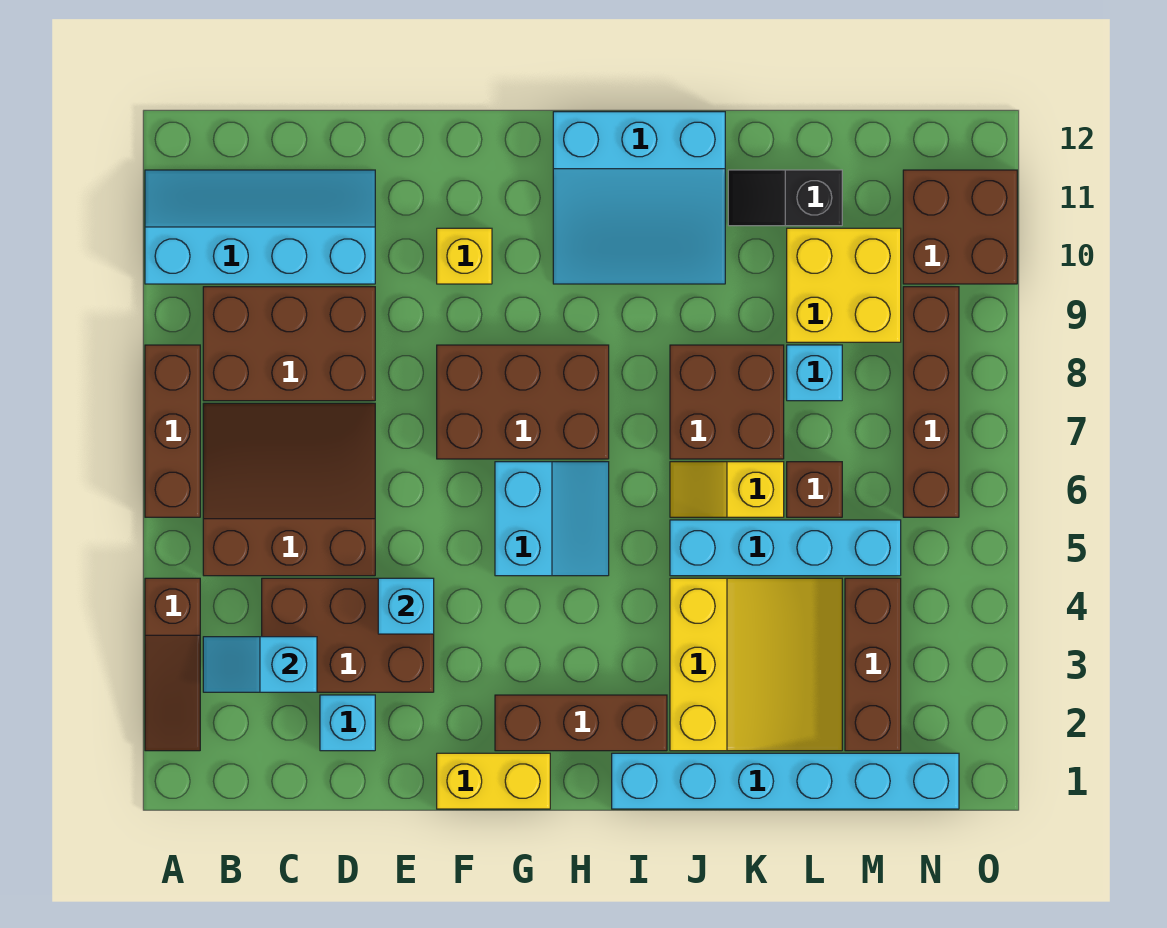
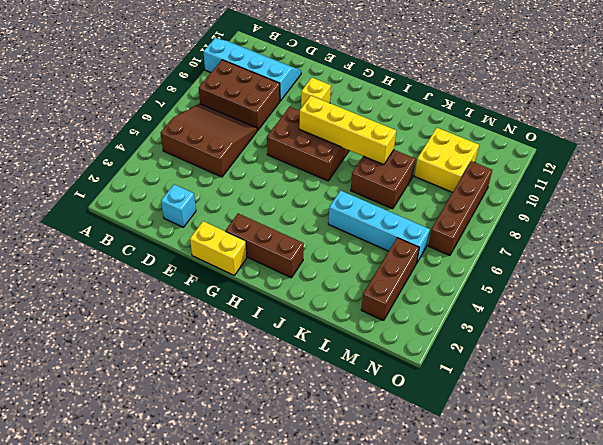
yellow brick G8:J8 level 2 -> none
none -> brown slope A2:A4 level 1 top 4
none -> brown brick A6:A8 level 1
none -> brown brick C3:E4 level 1

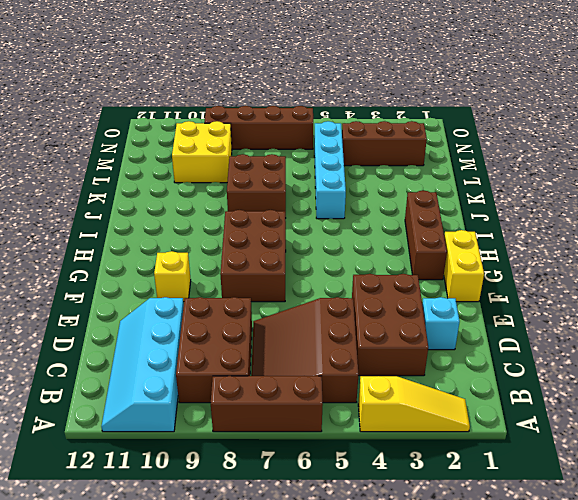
yellow slope A2:A4 level 1 top 4 -> brown slope A2:A4 level 1 top 4
none -> cyan slope G5:H6 level 1 top G
none -> cyan slope H10:J12 level 1 top 12
none -> cyan brick I1:N1 level 1

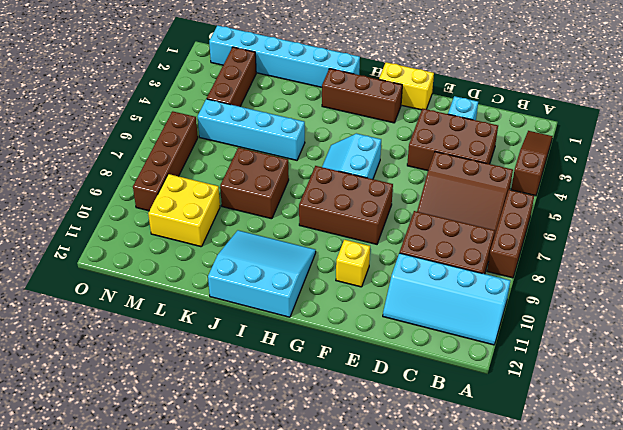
none -> yellow slope J2:L4 level 1 top J
none -> yellow slope J6:K6 level 1 top K
none -> black slope K11:L11 level 1 top L

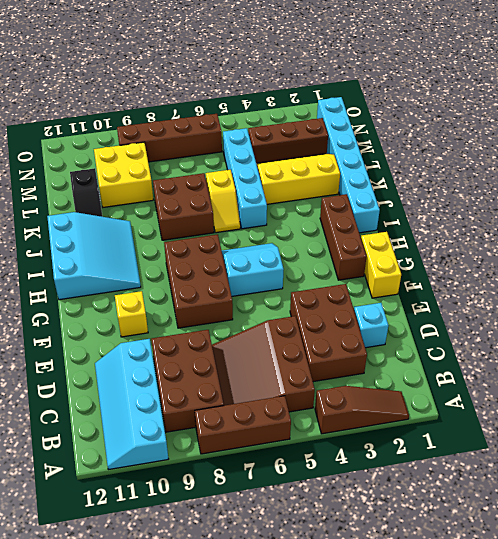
yellow slope K2:L4 level 1 top K -> yellow slope J2:L4 level 1 top J
none -> brown brick L6 level 1
none -> cyan brick L8 level 1
none -> brown brick N10:O11 level 1

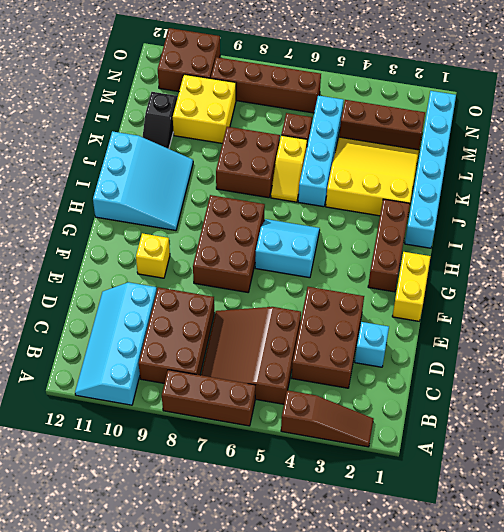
none -> cyan brick L8 level 1
none -> cyan slope B3:C3 level 2 top C
none -> cyan brick E4 level 2

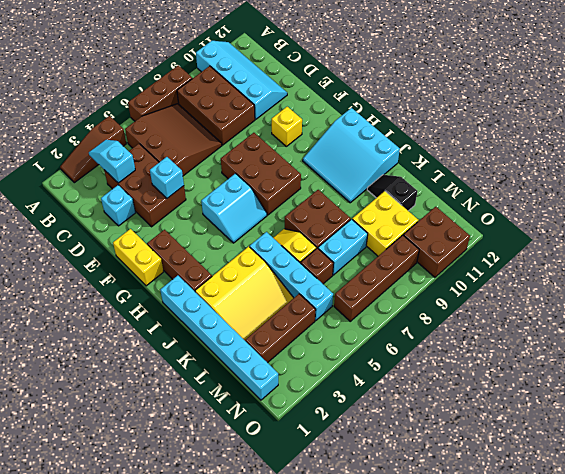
cyan brick L7:L8 level 1 -> cyan brick L8 level 1

